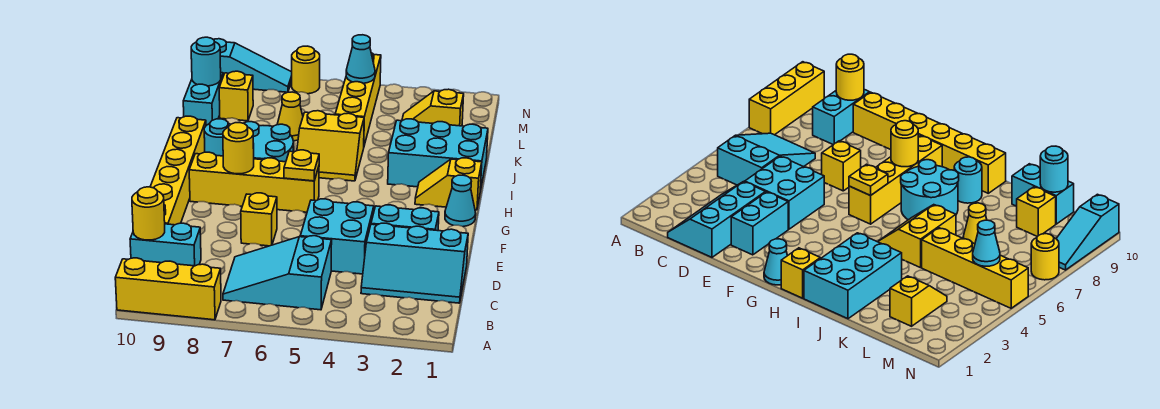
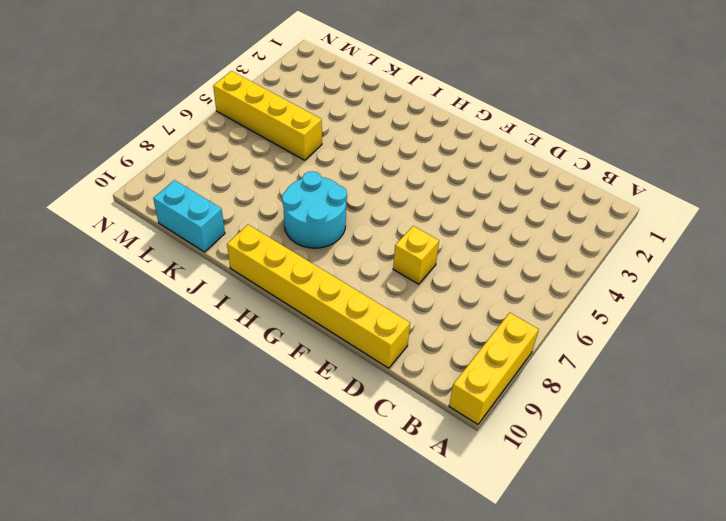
none -> cyan slope B5:C7 level 1 top 5
none -> cyan slope C1:D3 level 1 top D
none -> cyan brick C9:C10 level 1

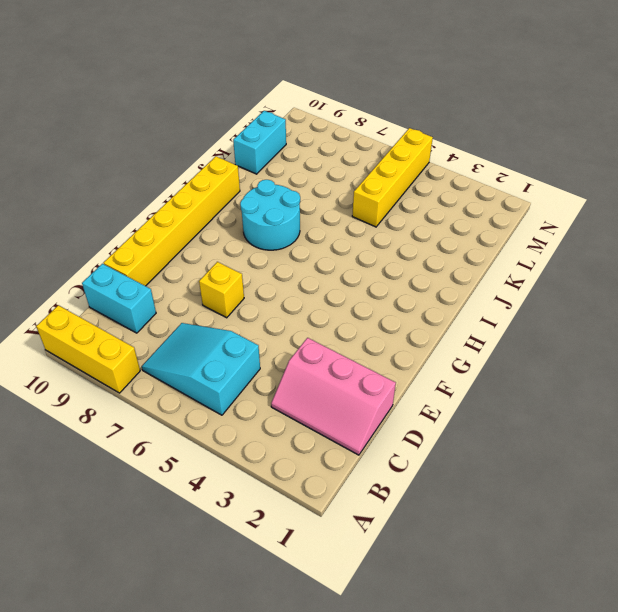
pink slope C1:D3 level 1 top D -> cyan slope C1:D3 level 1 top D
none -> cyan brick D4:E5 level 1
none -> cyan brick E2:E3 level 1
none -> cyan cone G1 level 1

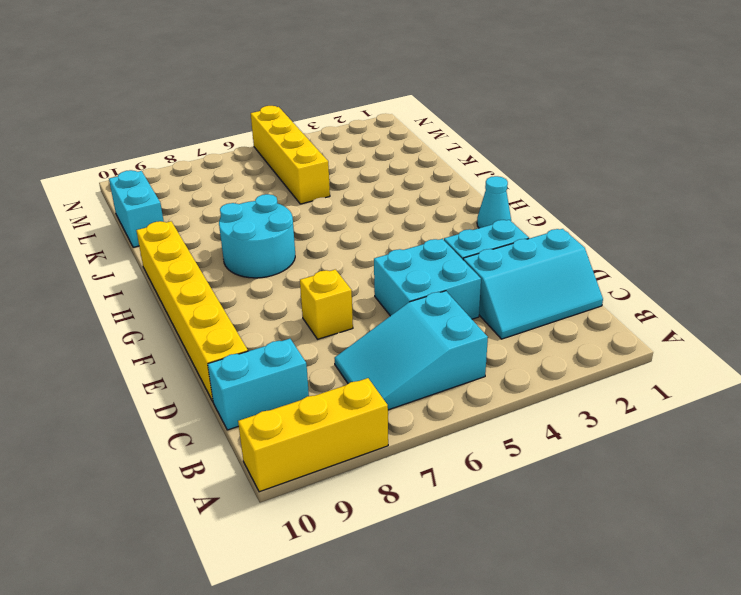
none -> yellow brick G6:G9 level 1
none -> yellow slope H1:H2 level 1 top 1
none -> cyan brick I1:J3 level 1

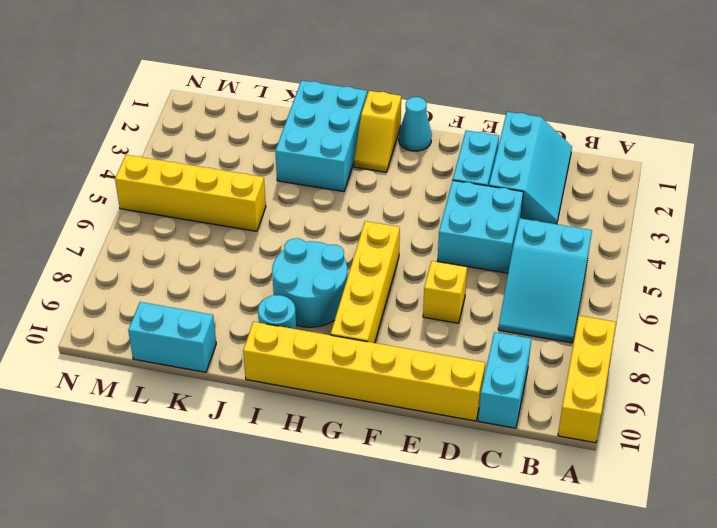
none -> yellow slope I5:J6 level 1 top J
none -> yellow cone K7 level 1
none -> yellow slope L2:L3 level 1 top 2

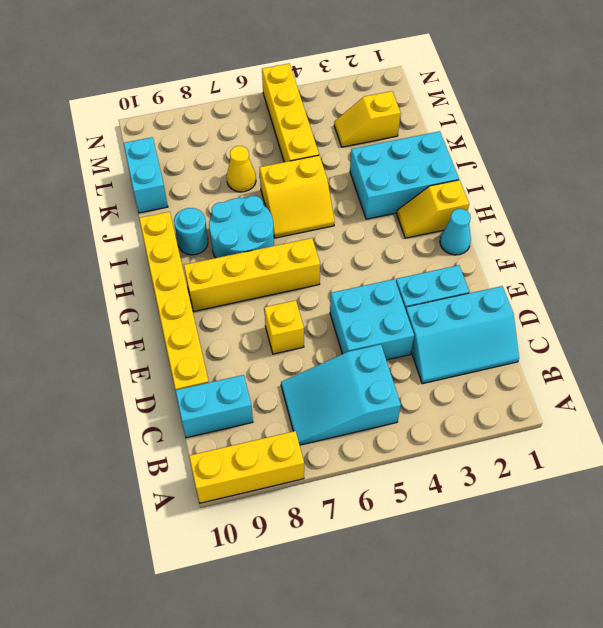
none -> yellow brick L9 level 1
none -> yellow round brick N7 level 1
none -> cyan slope N8:N10 level 1 top 10

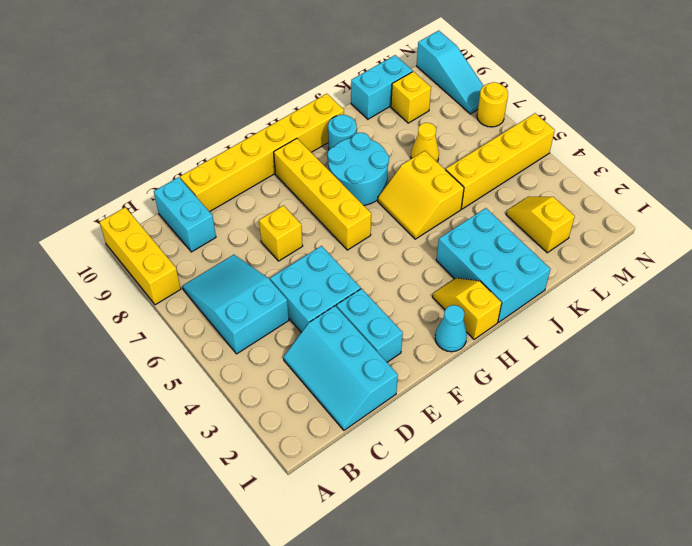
none -> yellow round brick C10 level 2
none -> yellow plate G6 level 2
none -> yellow round brick G8 level 2

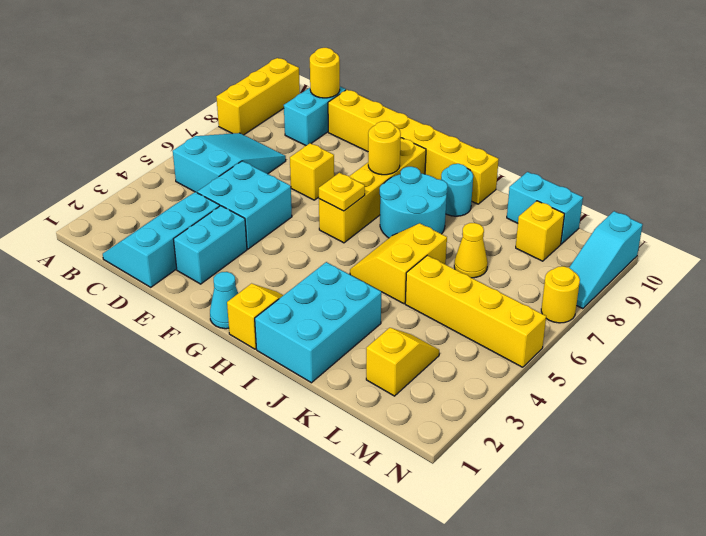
none -> cyan round brick L10 level 2
none -> cyan cone M5 level 2

